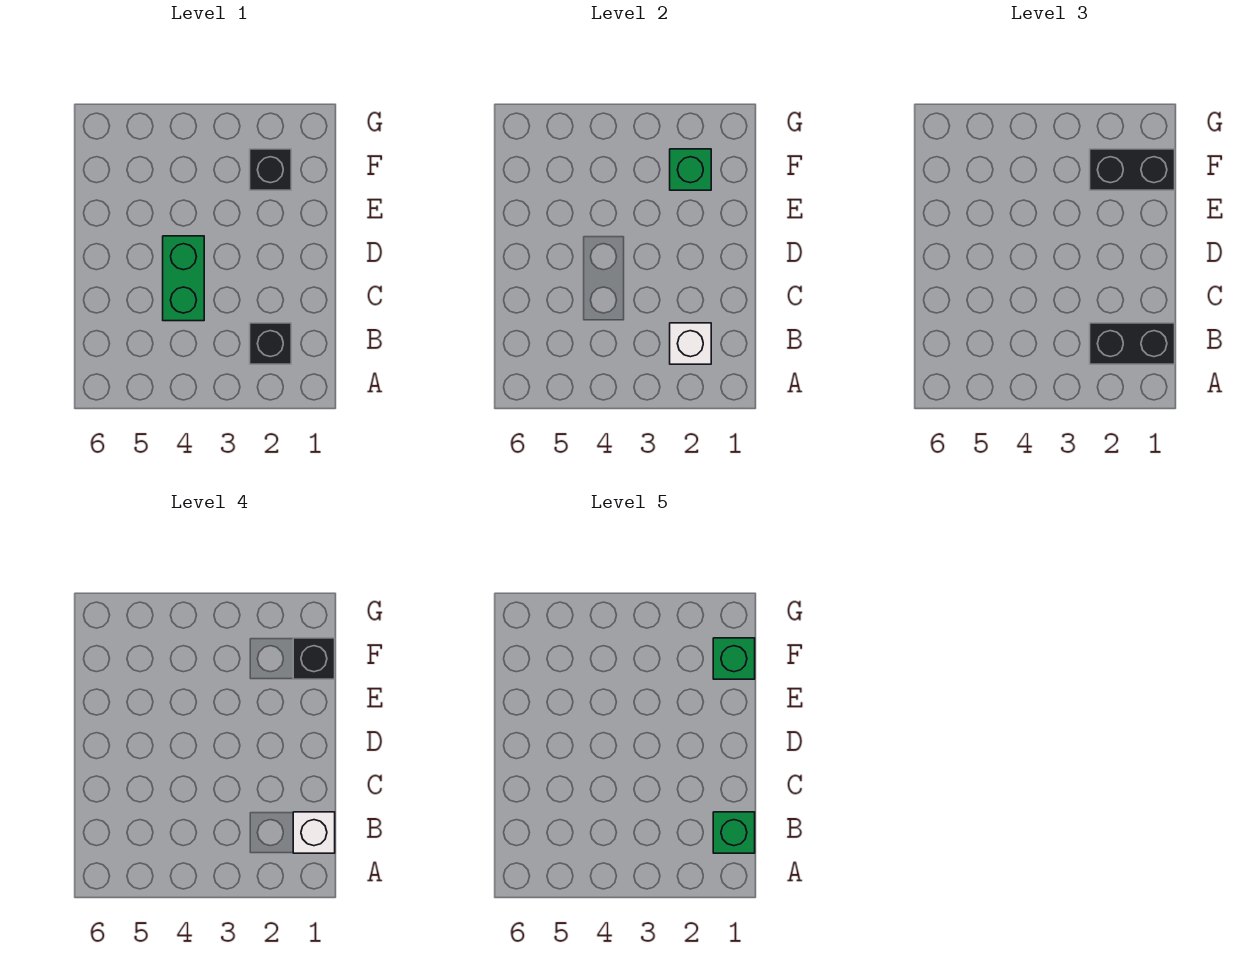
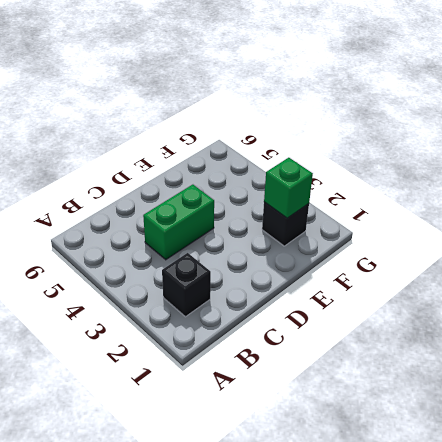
none -> white brick B2 level 2
none -> black brick B1:B2 level 3

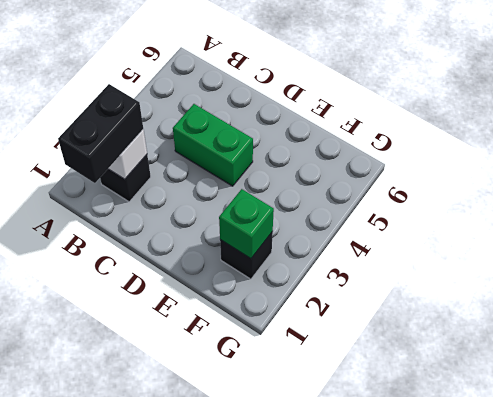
none -> black brick F1:F2 level 3
none -> white brick B1 level 4

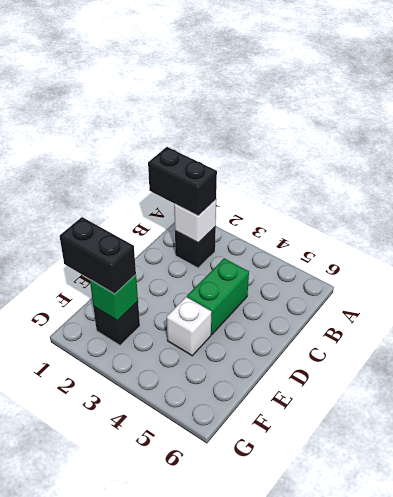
white brick E4 level 1 -> white brick B1 level 4
none -> black brick F1 level 4
none -> green brick B1 level 5

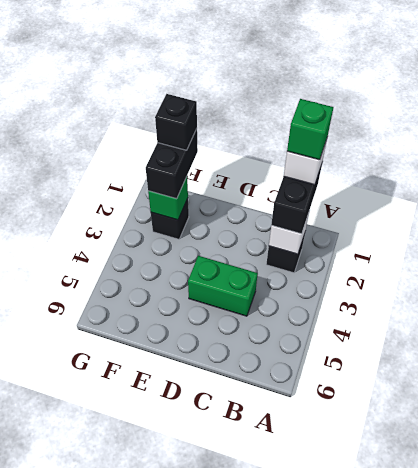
none -> green brick F1 level 5

